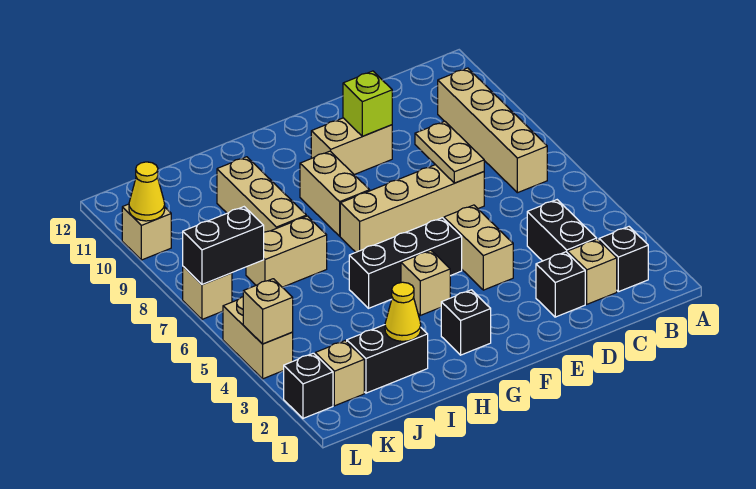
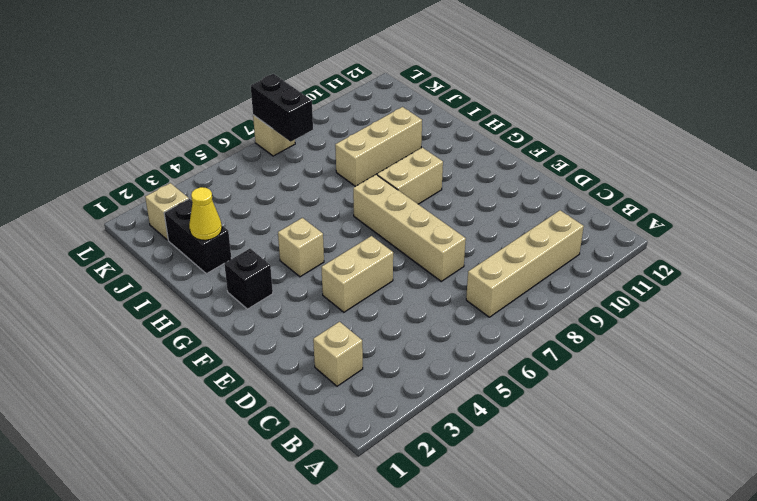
none -> black brick B2 level 1
none -> black brick C3:C4 level 1
none -> black brick D2 level 1

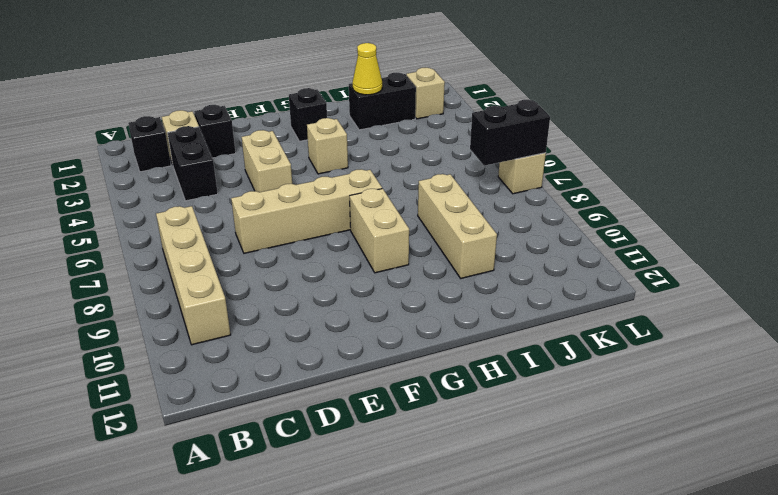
none -> tan brick E10:F10 level 1
none -> black brick F5:H5 level 1
none -> tan brick I7:J7 level 1

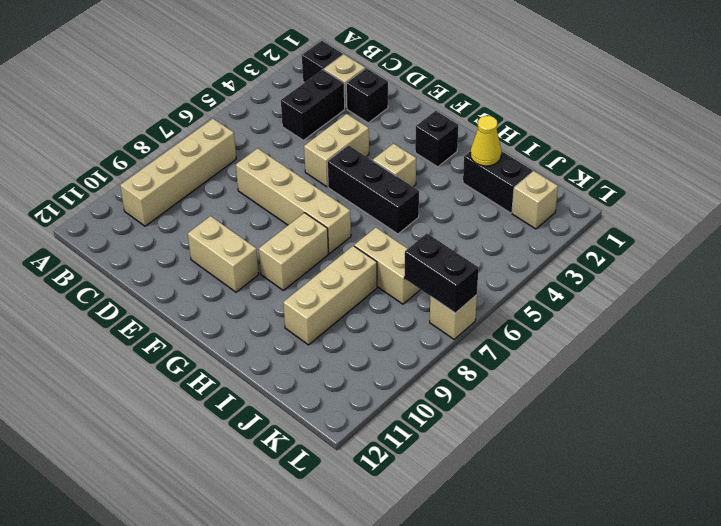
none -> black brick L2 level 1
none -> tan brick L4:L5 level 1
none -> tan brick L10 level 1

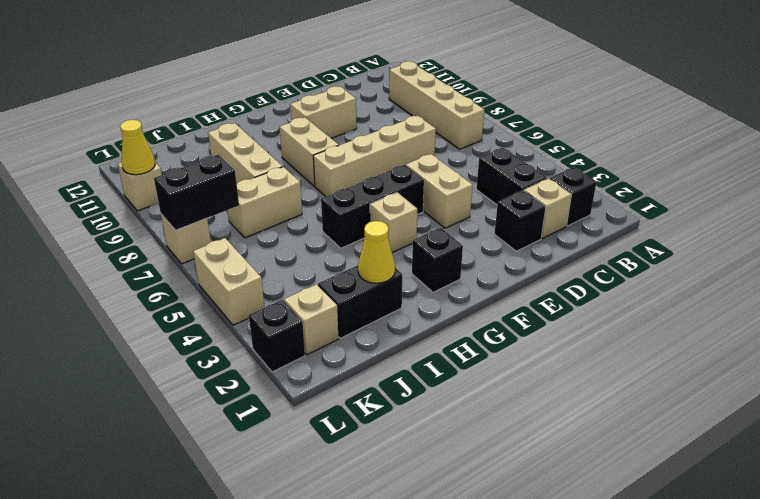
none -> tan plate D7:D8 level 2
none -> lime brick E10 level 2
none -> tan brick L4 level 2

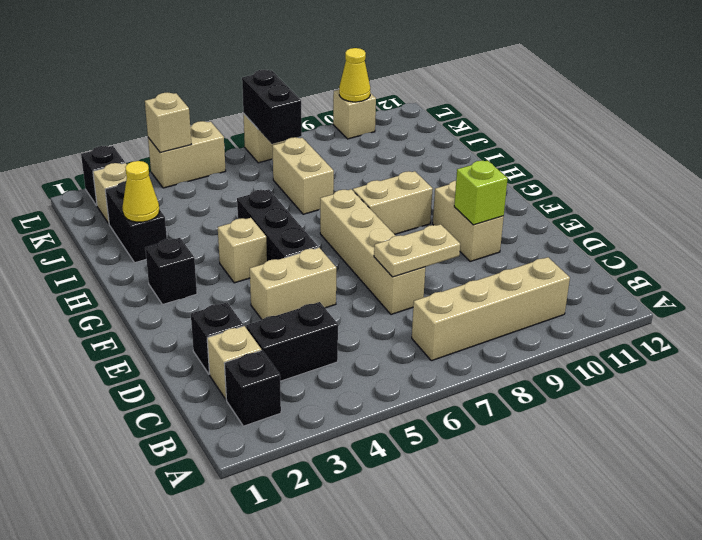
none -> tan brick I8:I10 level 1

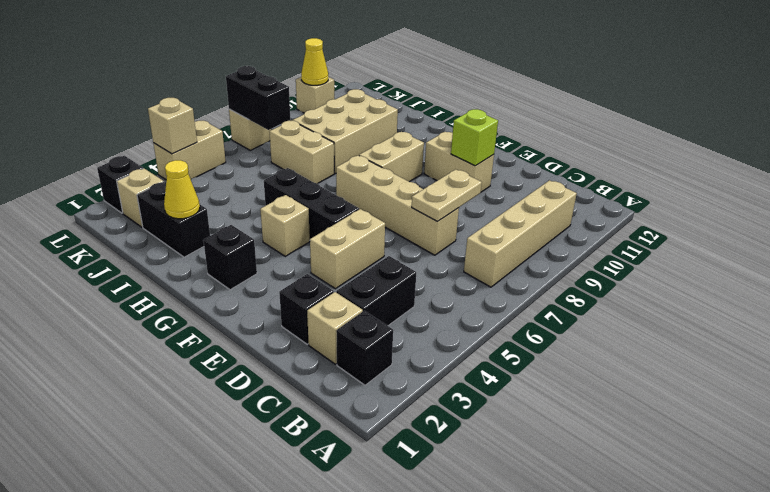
tan brick I8:J10 level 1 -> tan brick I8:I10 level 1

